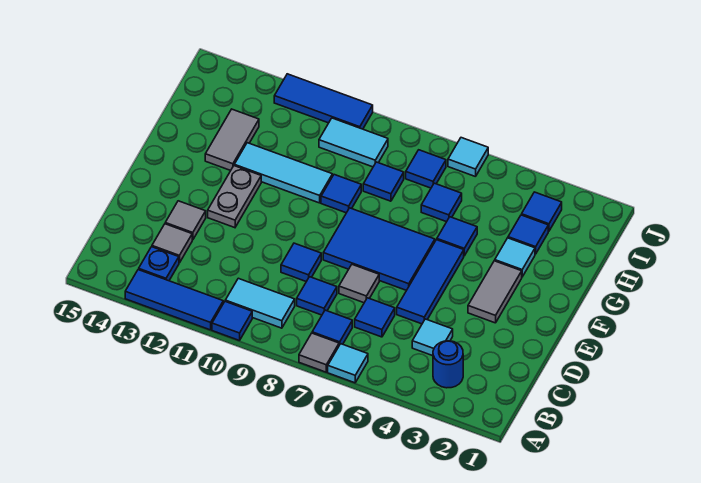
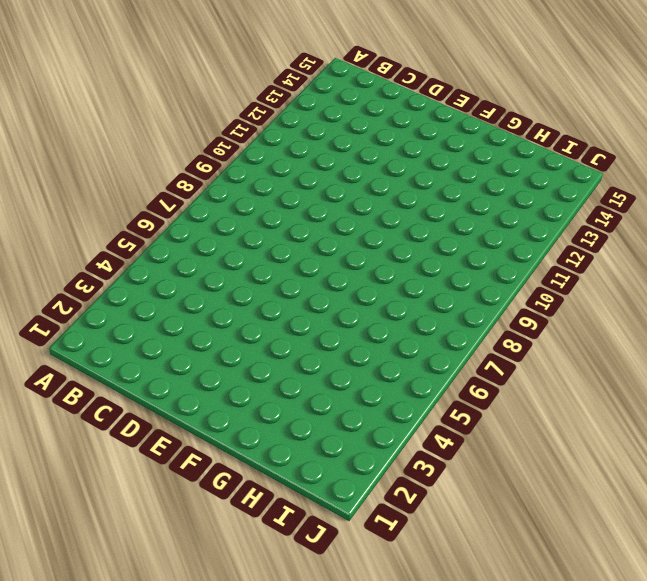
none -> cyan tile A6 level 1
none -> grey tile A7 level 1
none -> blue tile A10 level 1
none -> blue tile A11:A13 level 1

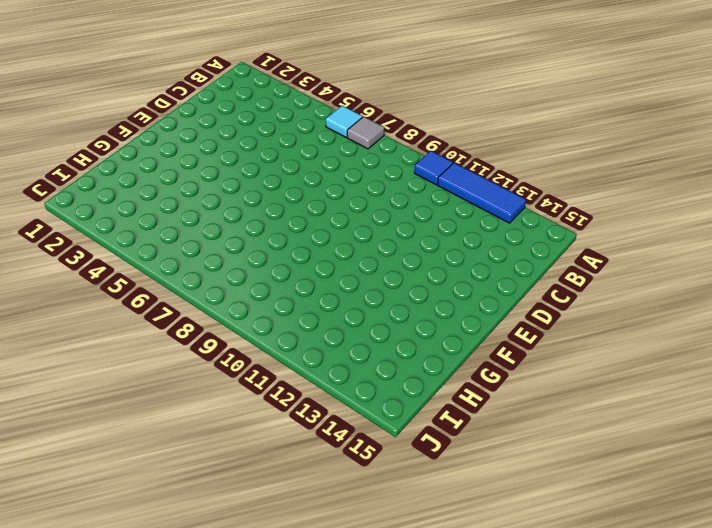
none -> blue round brick B3 level 1
none -> blue tile B7 level 1
none -> cyan tile B9:B10 level 1
none -> blue plate B13 level 1

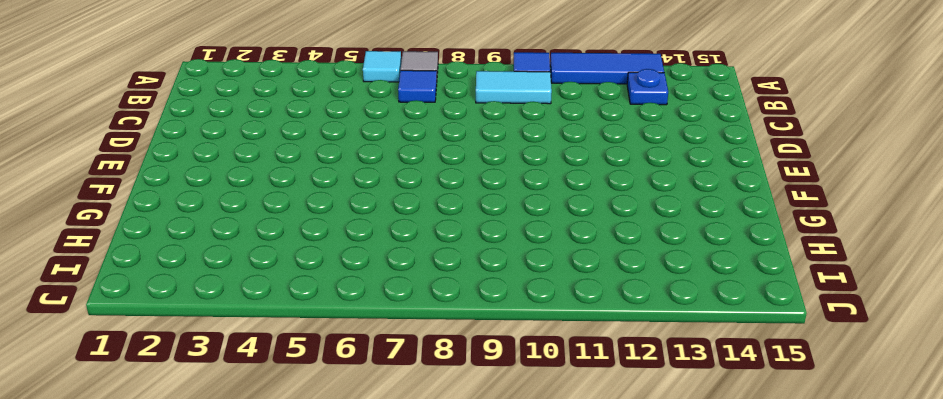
none -> blue round brick B3 level 1
none -> cyan tile C4 level 1
none -> blue tile C6 level 1
none -> blue tile C8 level 1

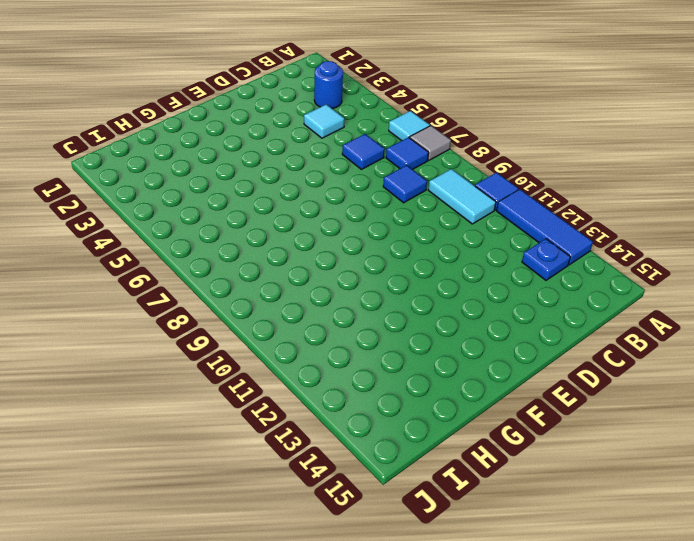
none -> grey tile C13 level 1
none -> blue tile D5:F5 level 1
none -> grey tile D7 level 1
none -> blue tile D9 level 1

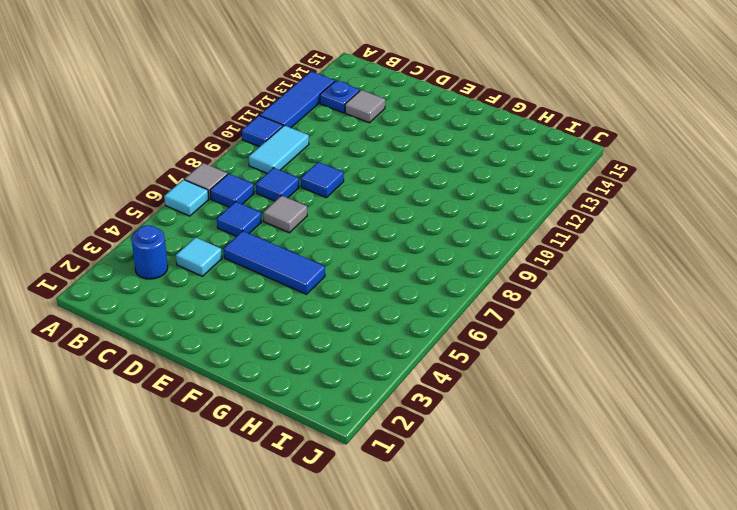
none -> grey tile D13 level 1
none -> grey tile E3:F3 level 1
none -> blue tile E6:F8 level 1
none -> grey plate E12:F12 level 1

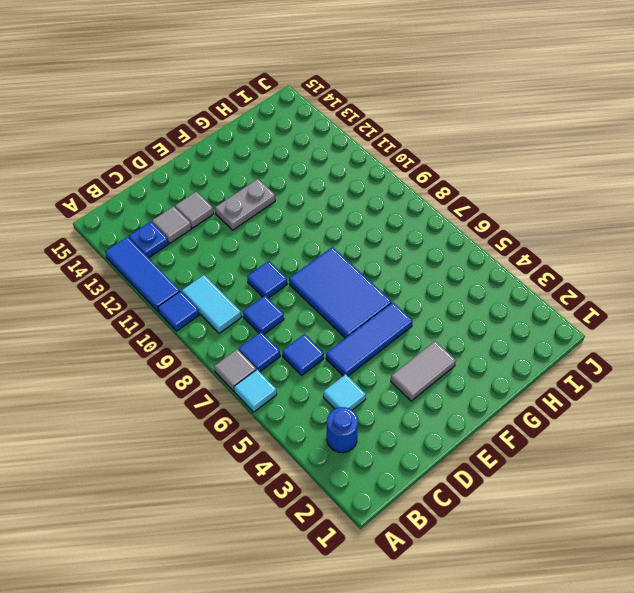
none -> grey tile D7 level 1
none -> cyan tile G3 level 1
none -> blue tile G5 level 1
none -> blue tile G9 level 1

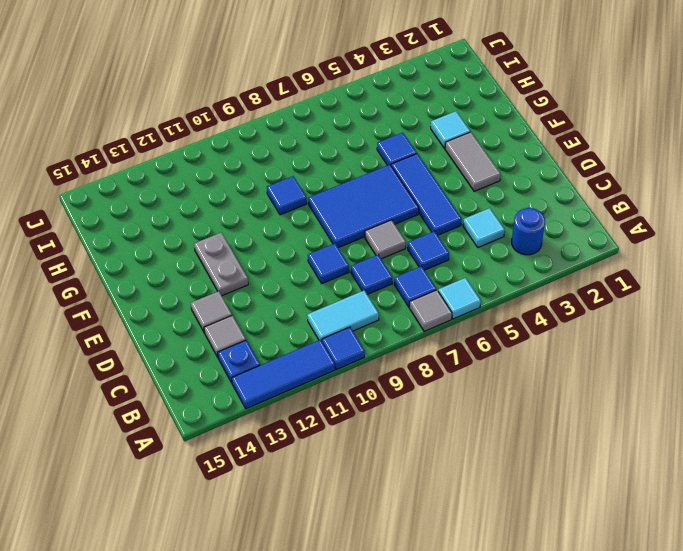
none -> cyan tile G10:G12 level 1
none -> grey tile G13:H13 level 1
none -> blue tile H3 level 1
none -> blue tile H6 level 1

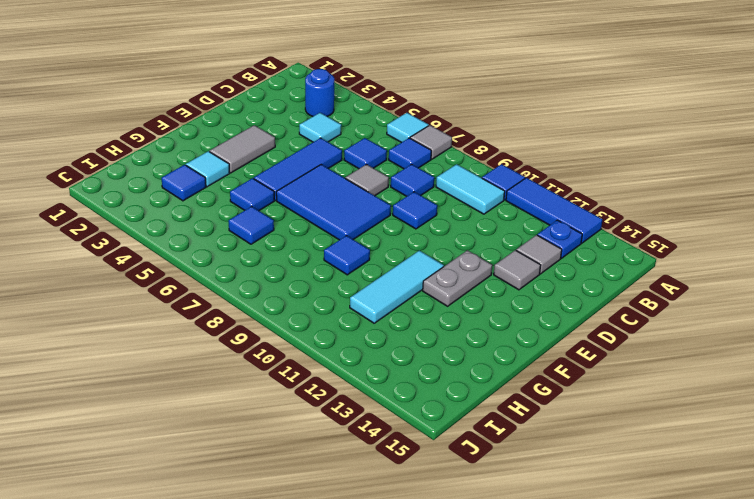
cyan tile F11:H11 level 1 -> cyan tile G10:G12 level 1
none -> grey tile G13:H13 level 1
none -> blue tile H8 level 1
none -> blue tile I3 level 1
none -> blue tile I7 level 1

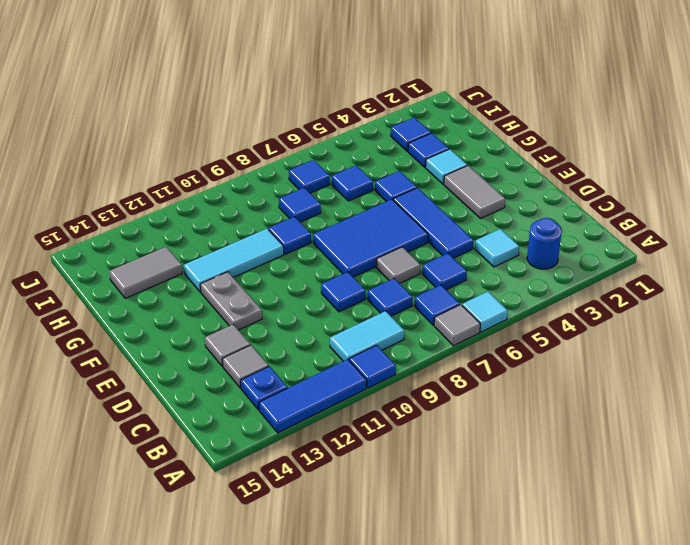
grey tile H13:H14 level 1 -> grey tile G13:H13 level 1
none -> cyan tile I9:I10 level 1
none -> cyan tile J6 level 1
none -> blue tile J10:J12 level 1

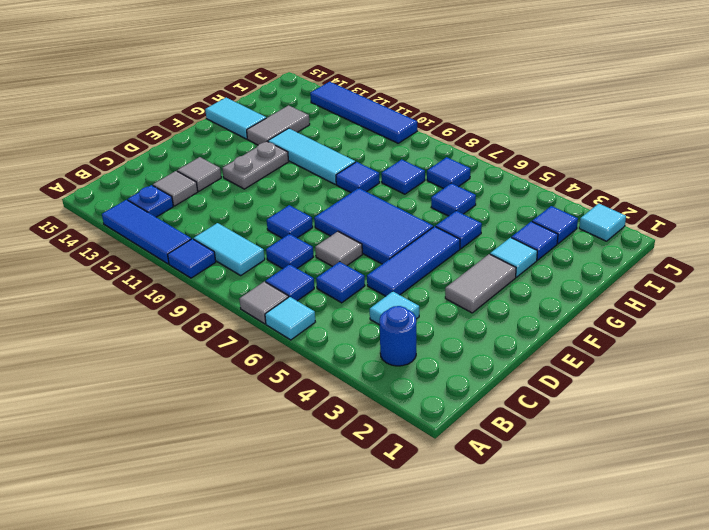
cyan tile G14:G15 level 1 -> cyan tile I9:I10 level 1
cyan tile J2 level 1 -> cyan tile J6 level 1
blue tile J10:J13 level 1 -> blue tile J10:J12 level 1

